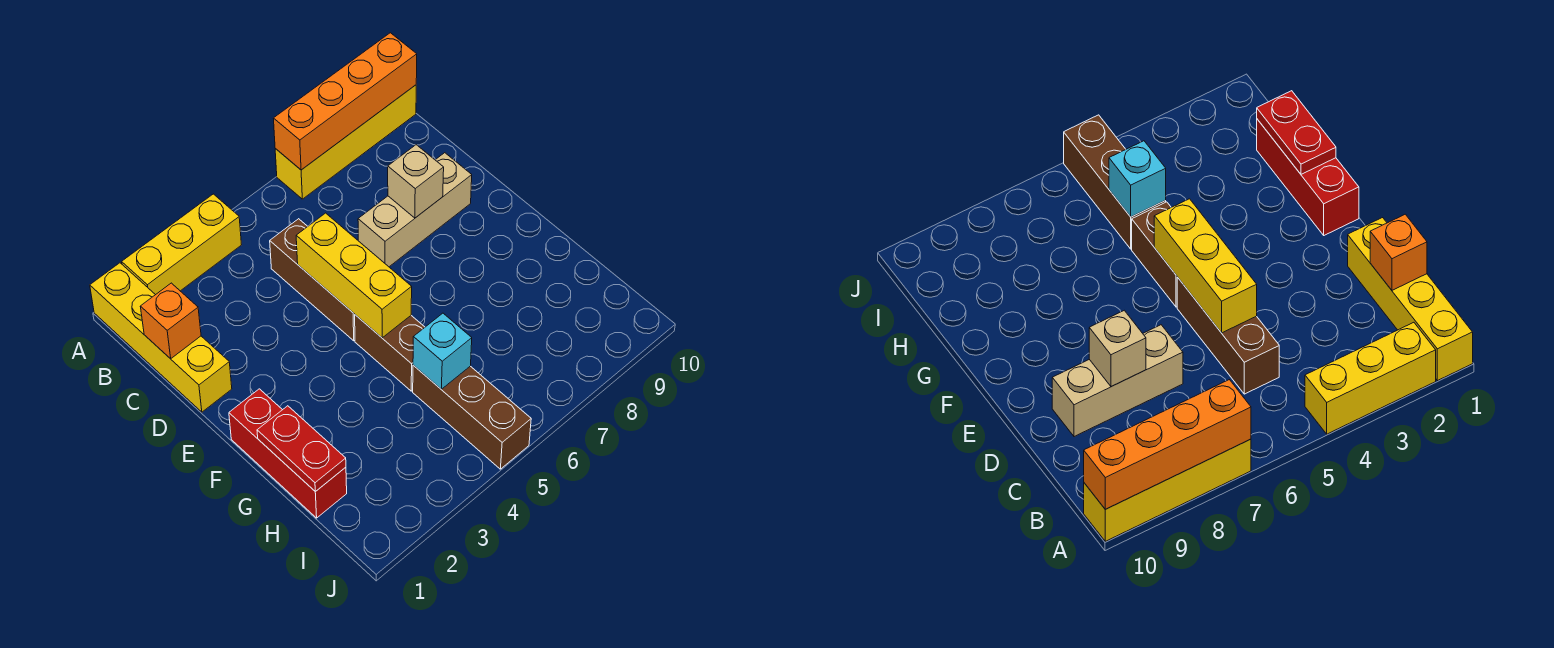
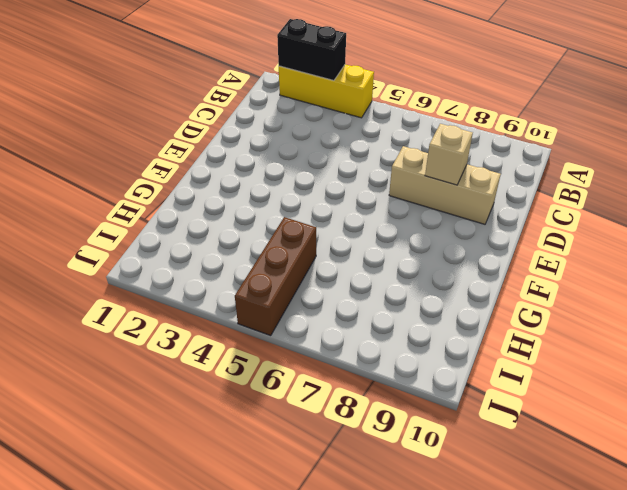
black brick A2:A3 level 2 -> none
none -> yellow brick A1:D1 level 1
none -> yellow brick A7:A10 level 1
none -> brown brick C5:E5 level 1

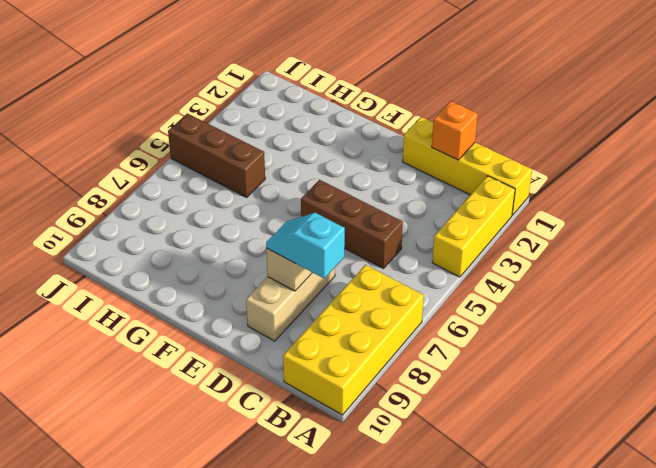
yellow brick A7:B10 level 1 -> yellow brick A7:A10 level 1
cyan slope C8:D8 level 3 top C -> none
none -> red brick F1:H1 level 1
none -> brown brick F5:G5 level 1
none -> orange brick A7:A10 level 2

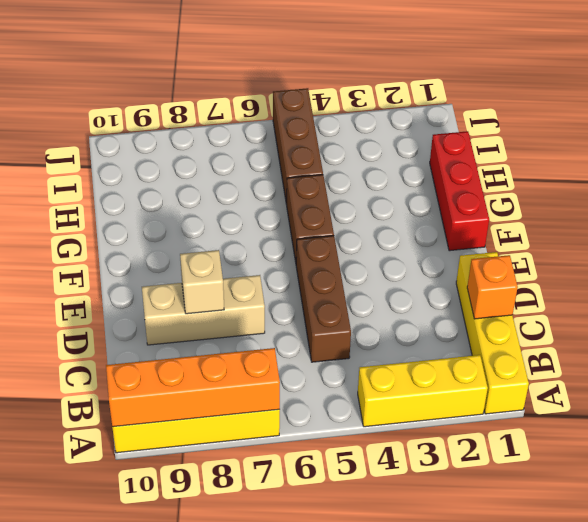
none -> yellow brick D5:F5 level 2
none -> red plate G1:H1 level 2
none -> cyan brick H5 level 2

